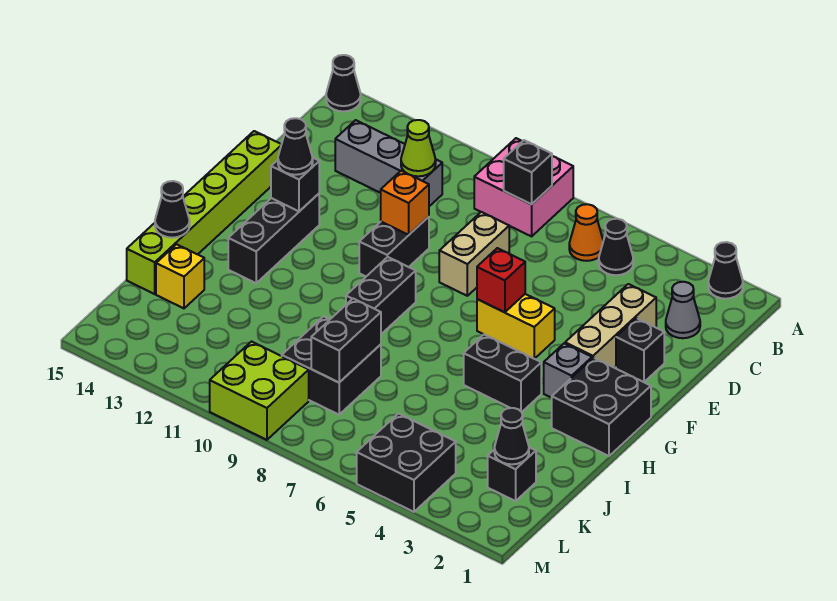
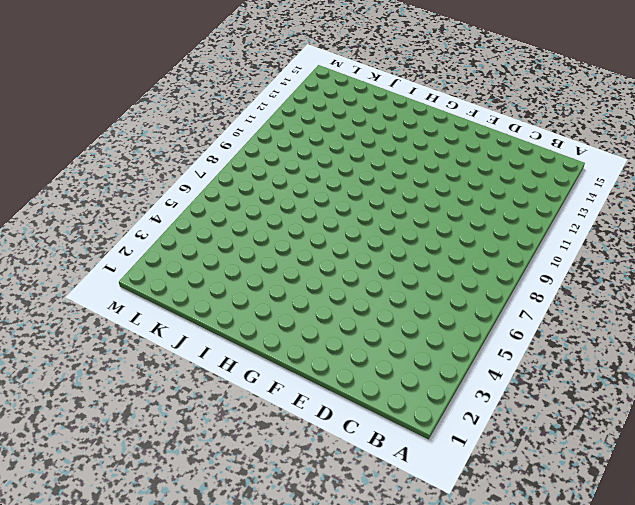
none -> black cone A2 level 1
none -> pink brick A8:B9 level 1
none -> black cone A15 level 1
none -> black cone B5 level 1

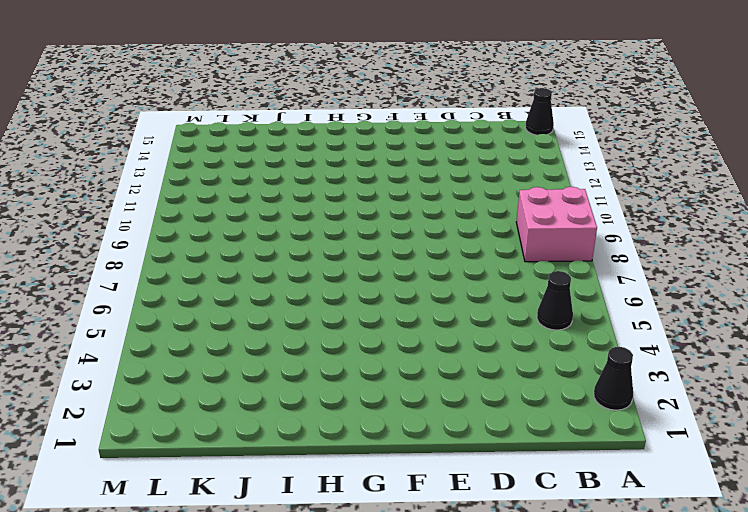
none -> orange cone B6 level 1
none -> grey cone C2 level 1
none -> grey brick C11:C13 level 1
none -> tan brick D3:F3 level 1

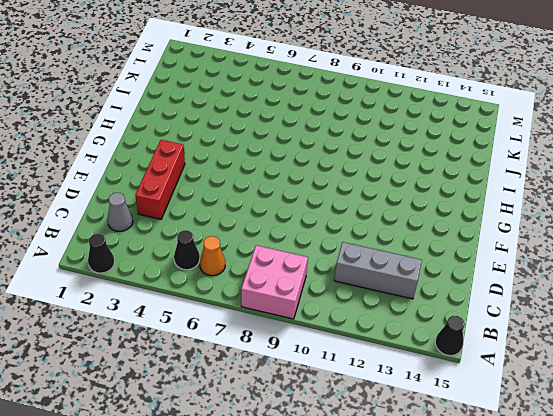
red brick D3:F3 level 1 -> tan brick D3:F3 level 1
none -> tan brick D8:E8 level 1
none -> black brick E2 level 1
none -> black brick E10:F10 level 1
none -> lime brick E15:J15 level 1

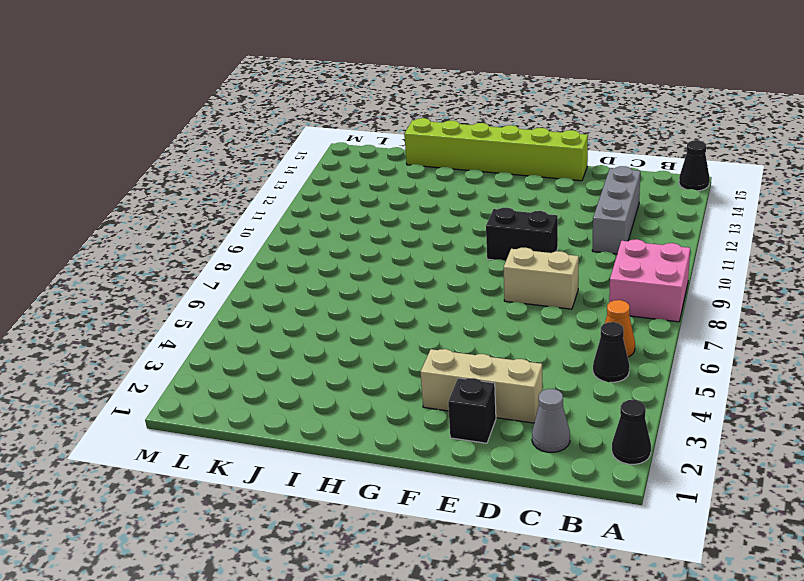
none -> yellow brick F5:F6 level 1
none -> black brick F13:H13 level 1
none -> black brick G1:H2 level 1
none -> grey brick G3 level 1

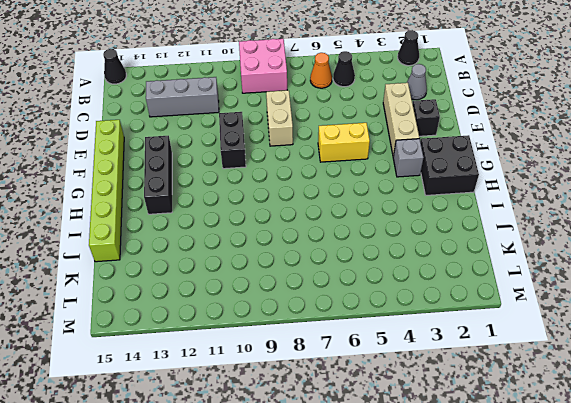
none -> black brick G9:H9 level 1
none -> black brick H4:H5 level 1
none -> black brick J8:K9 level 1
none -> yellow brick J14 level 1

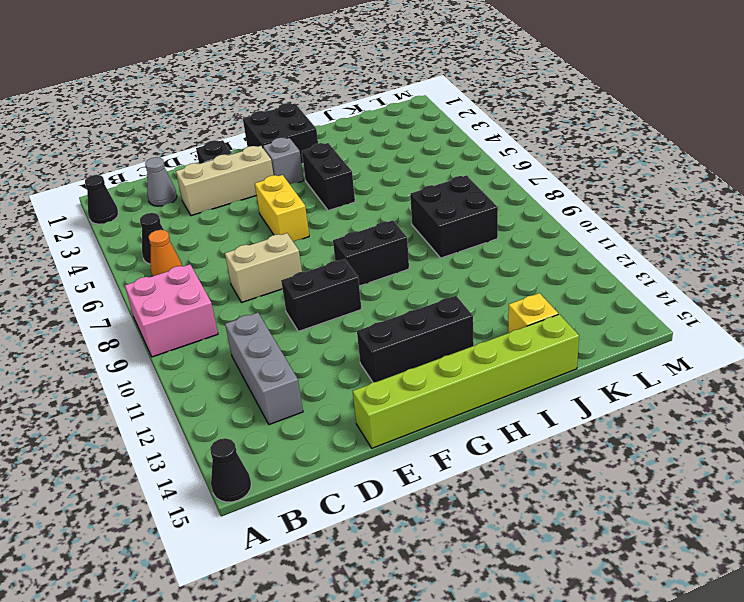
none -> black brick K2 level 1
none -> black brick L4:M5 level 1
none -> lime brick L9:M10 level 1
none -> black brick B8 level 2

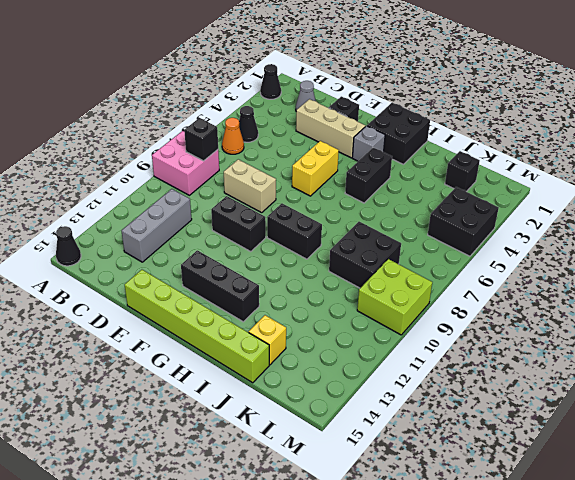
none -> lime cone C11 level 2
none -> orange brick E10 level 2
none -> red brick F6 level 2
none -> black brick F13 level 2

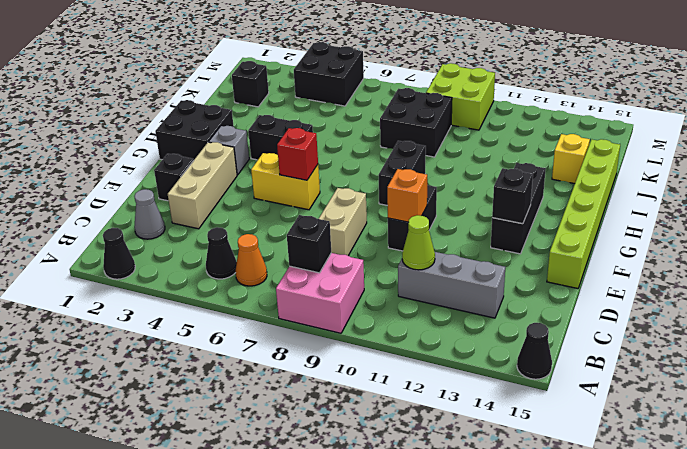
none -> black cone I15 level 2
none -> black brick J8:K8 level 2
none -> black cone K2 level 2
none -> black cone F13 level 3

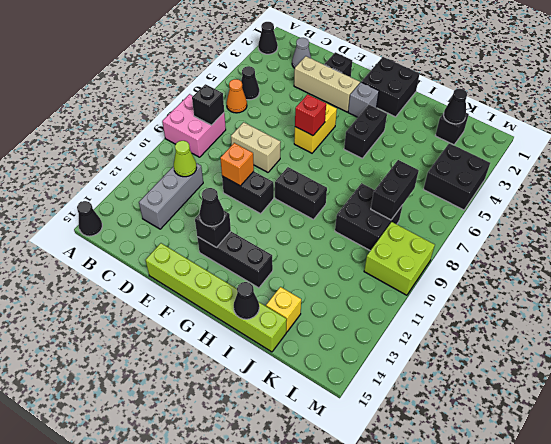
black brick K7:K8 level 2 -> black brick J8:K8 level 2

